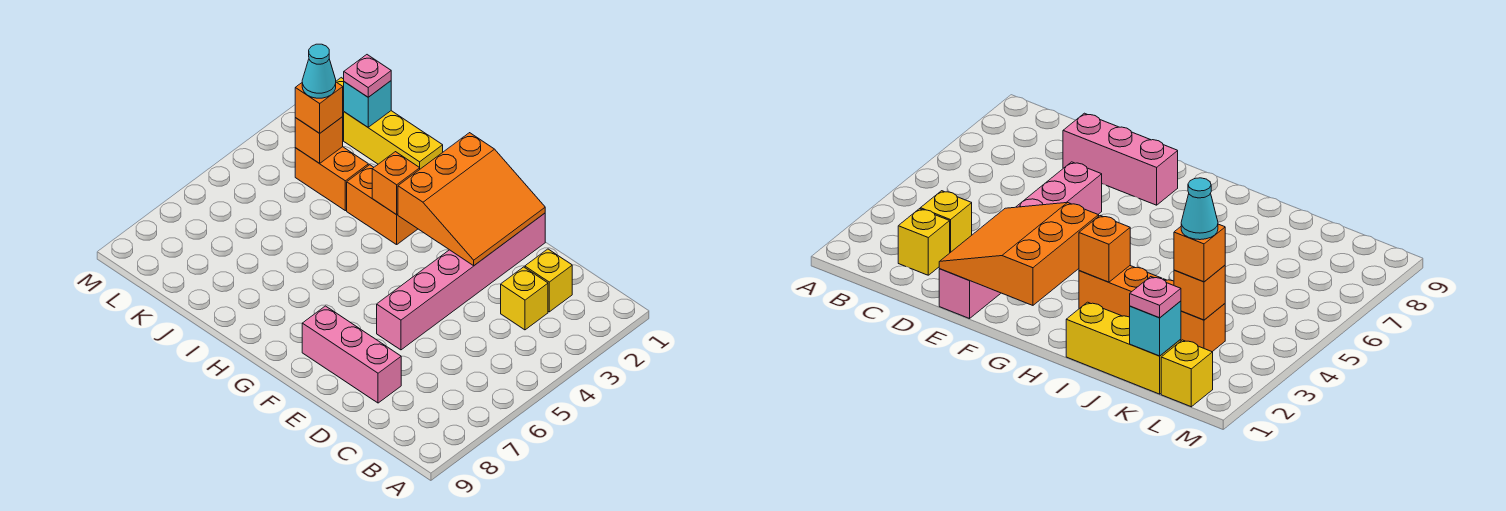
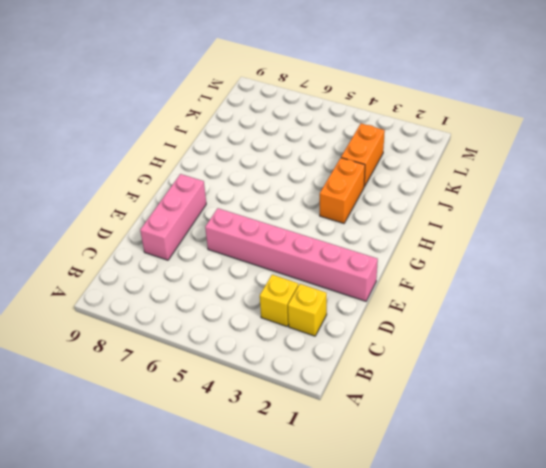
none -> yellow brick I1:K1 level 1
none -> yellow brick L1 level 1
none -> orange slope E1:G3 level 2 top G

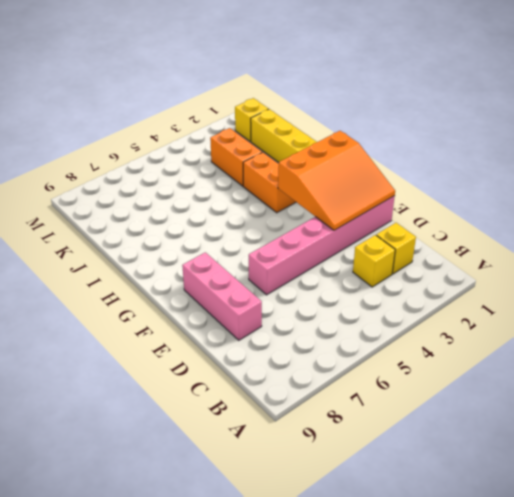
none -> orange brick H3 level 2
none -> cyan brick K1 level 2
none -> orange brick K3 level 2

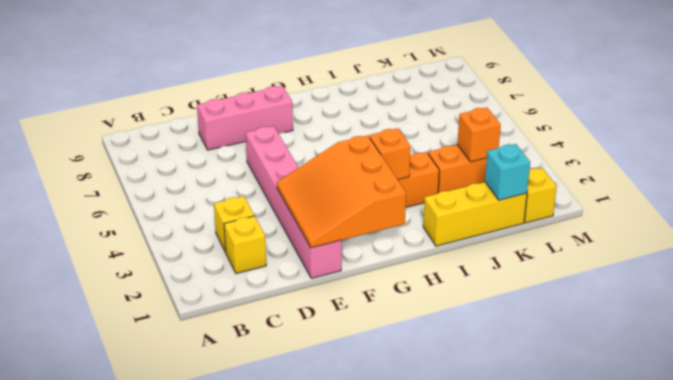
none -> pink plate K1 level 3
none -> orange brick K3 level 3
none -> cyan cone K3 level 4

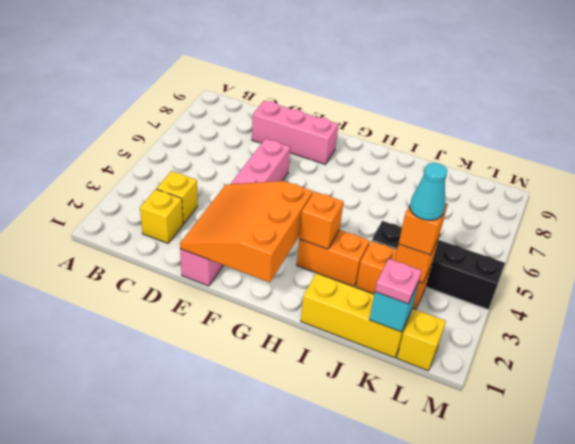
black brick J4:M4 level 1 -> none

